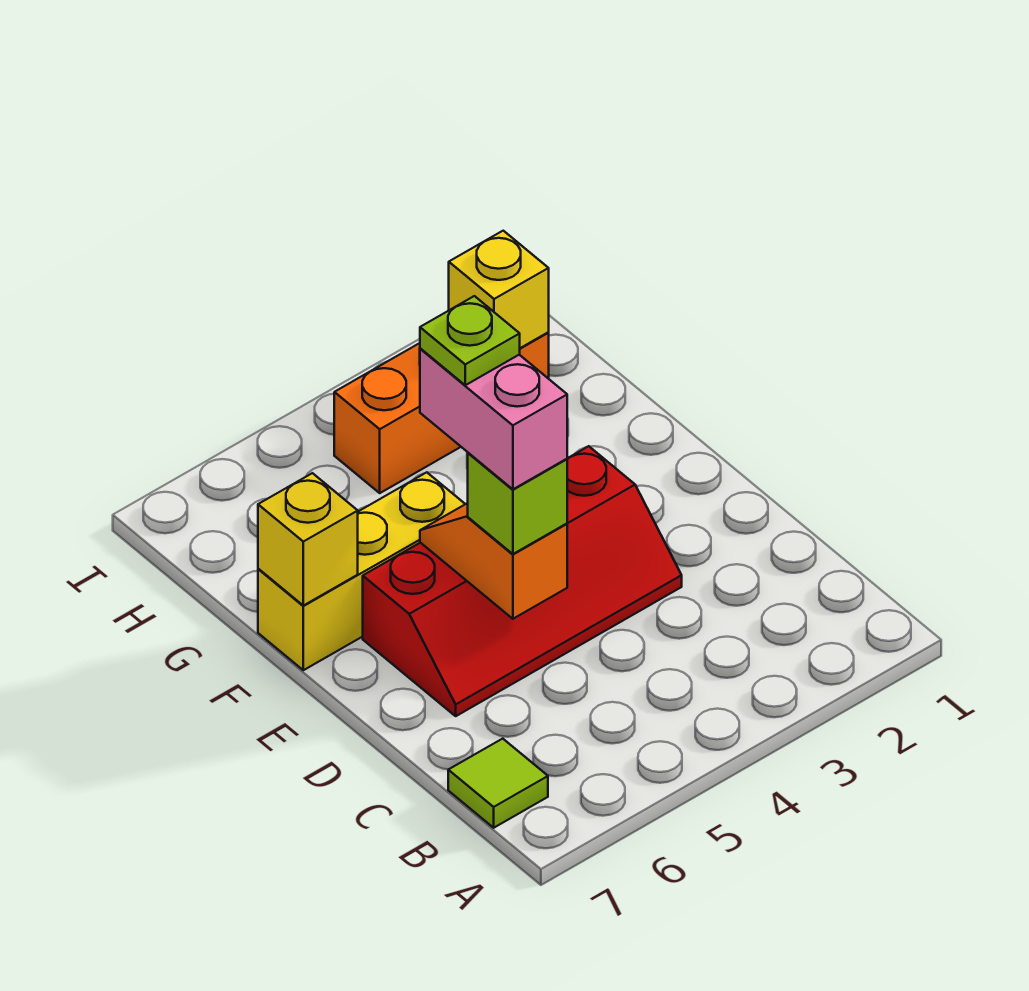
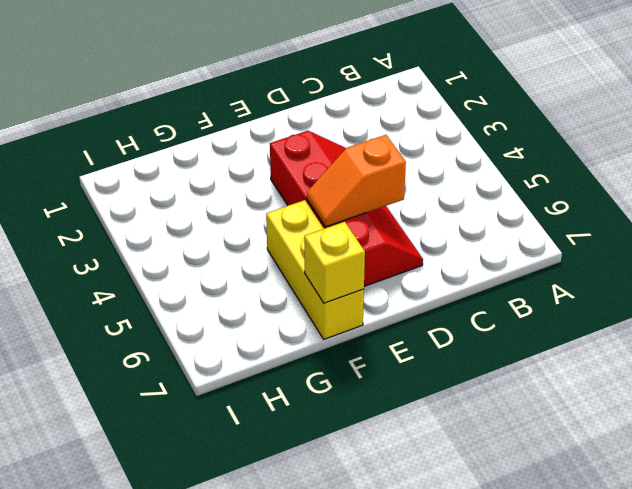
none -> lime tile B7 level 1
none -> orange brick H2:H4 level 1

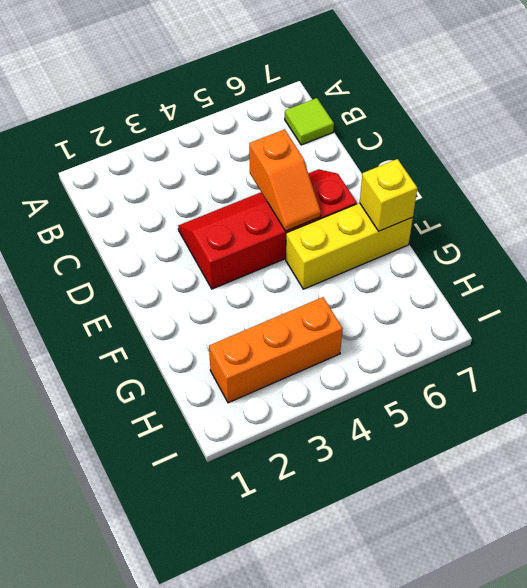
none -> yellow brick H2 level 2
none -> lime brick D5 level 3

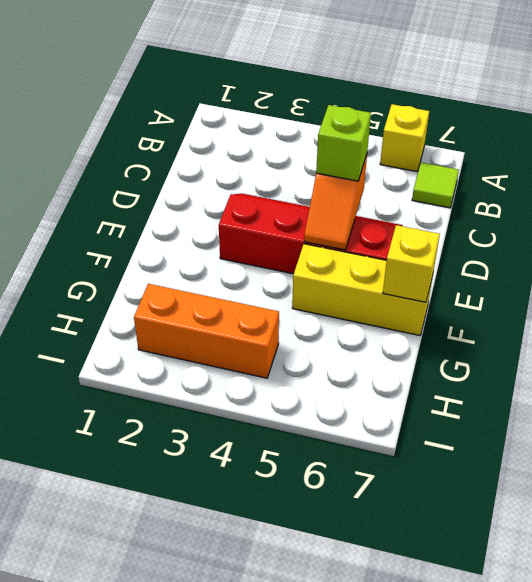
yellow brick A6 level 1 -> yellow brick H2 level 2
none -> pink brick D5:E5 level 4
none -> lime plate E5 level 5

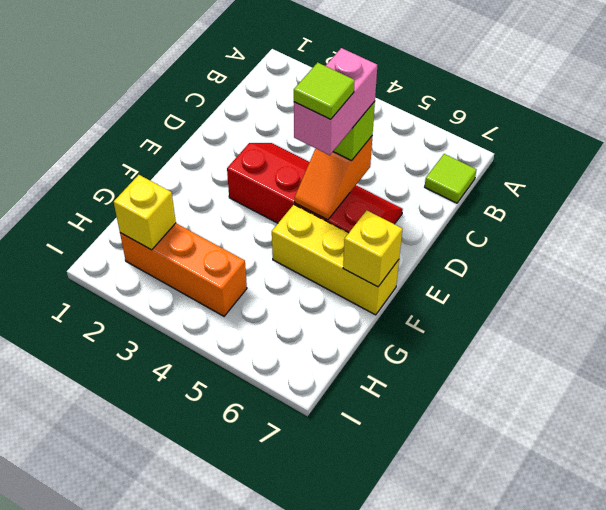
lime tile E5 level 5 -> lime plate E5 level 5

